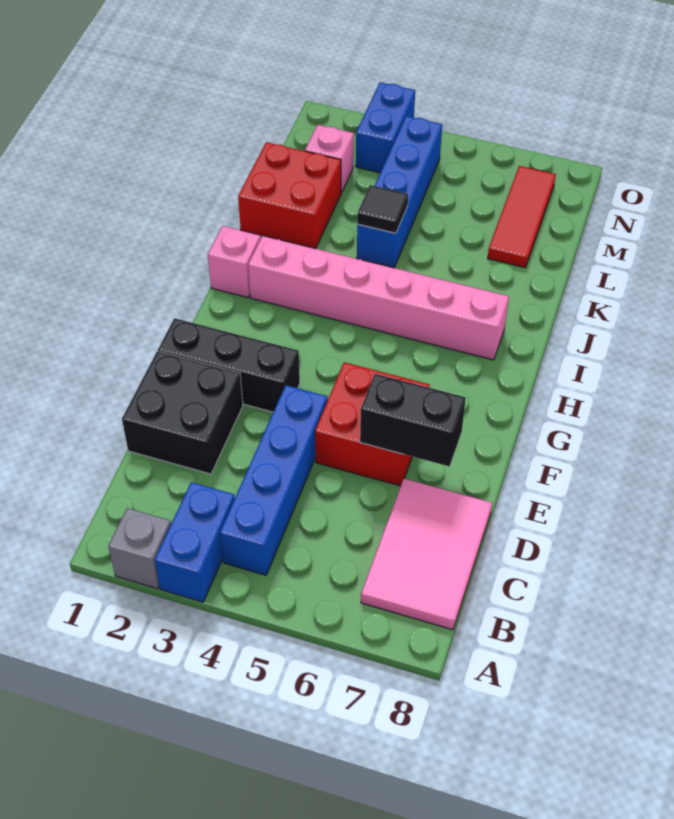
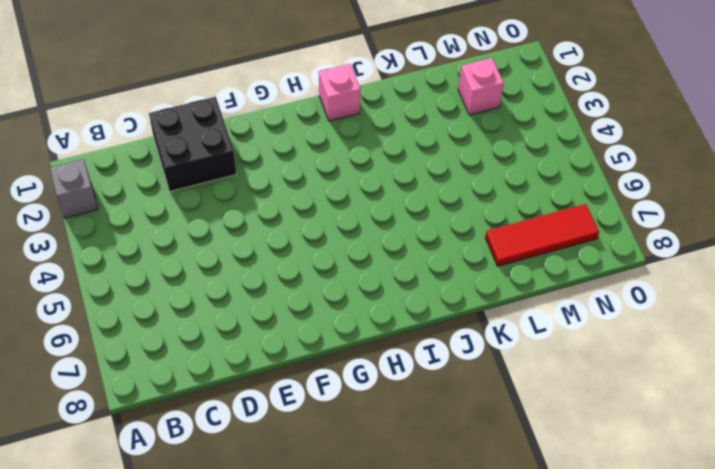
none -> blue brick A3:B3 level 1
none -> blue brick B4:E4 level 1
none -> pink tile B7:D8 level 1

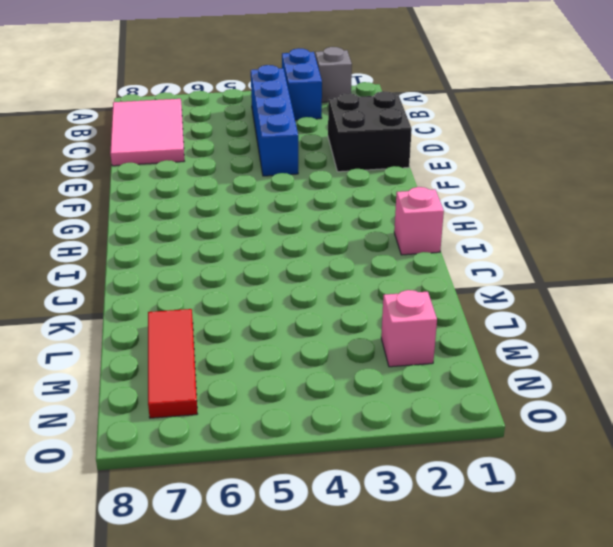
none -> red brick E5:F6 level 1
none -> black brick F1:F3 level 1
none -> pink brick I2:I7 level 1

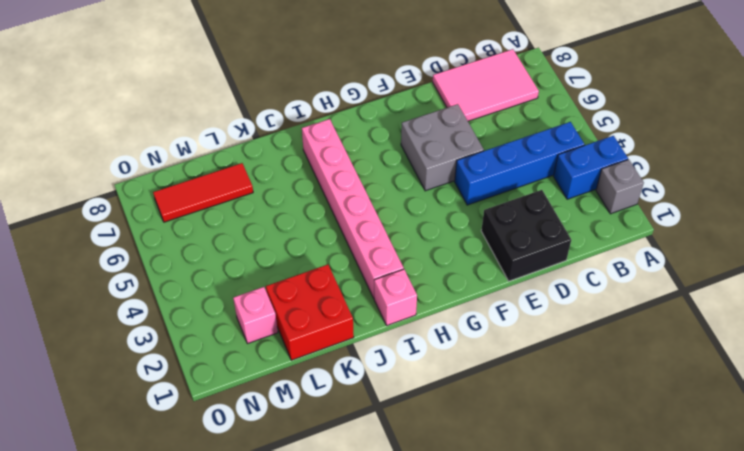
grey brick E5:F6 level 1 -> red brick E5:F6 level 1
none -> black brick F1:F3 level 1
none -> blue brick K4:N4 level 1
none -> blue brick N3:O3 level 1

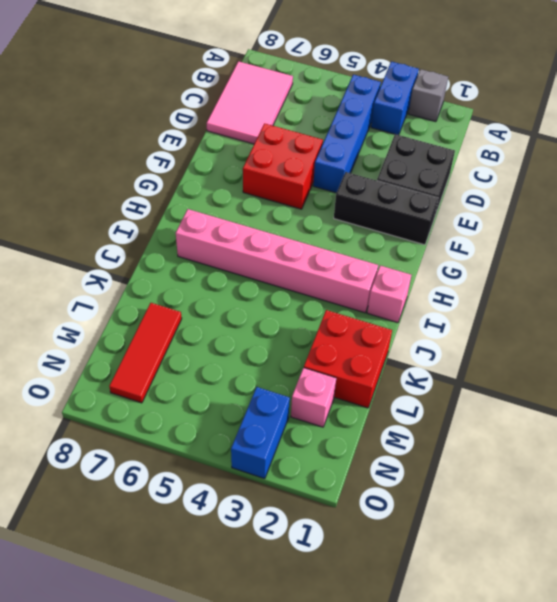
none -> blue brick K4:N4 level 1
none -> black brick E6:E7 level 2
none -> black tile K4 level 2

